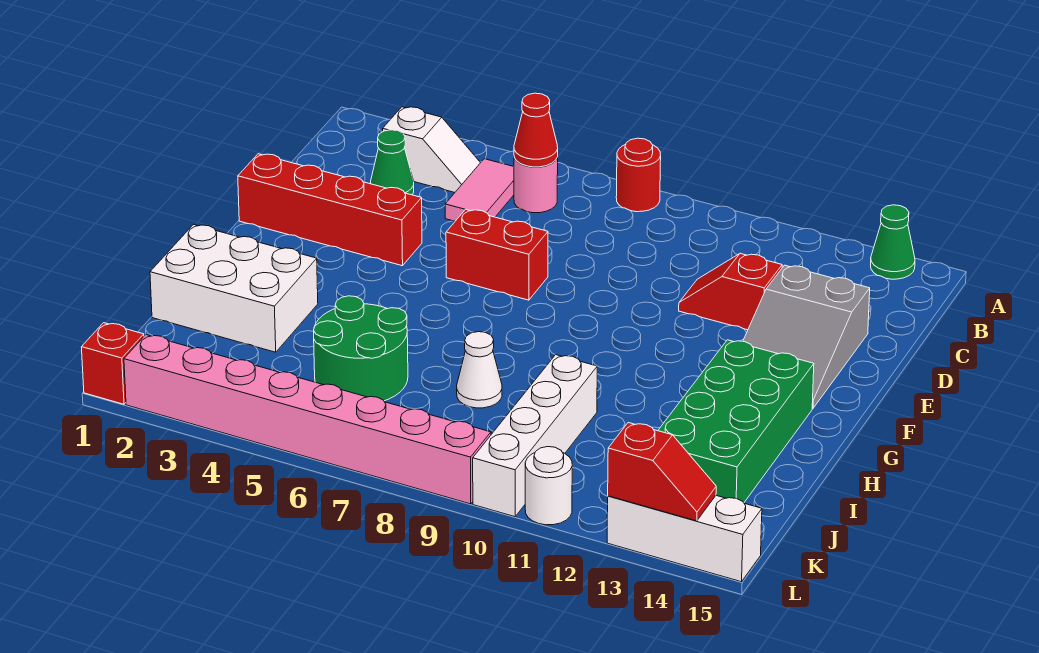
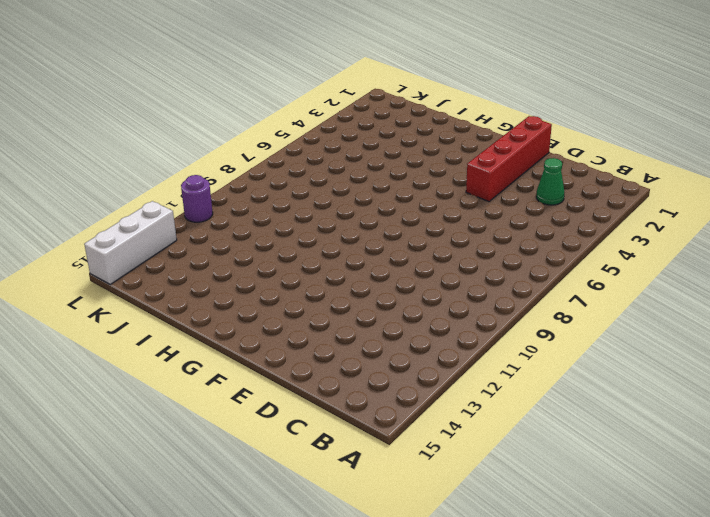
purple round brick L11 level 1 -> white round brick L11 level 1
none -> red round brick A8 level 1
none -> green cone A14 level 1
none -> white slope B3:B4 level 1 top 3

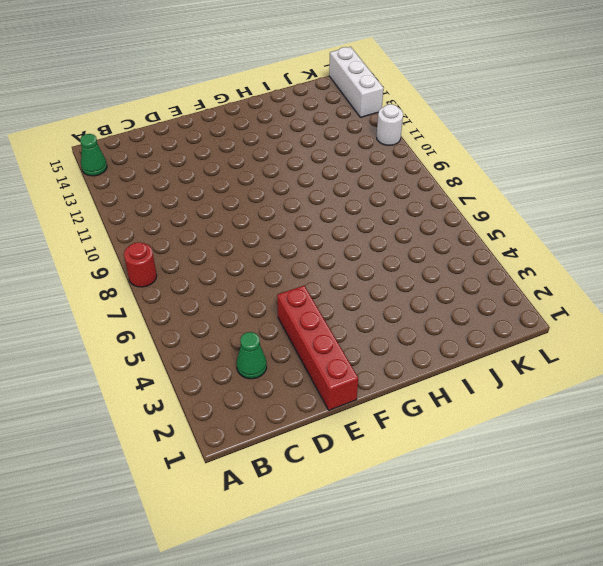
none -> white slope B3:B4 level 1 top 3
none -> pink tile B5:C5 level 1
none -> pink round brick B6 level 1

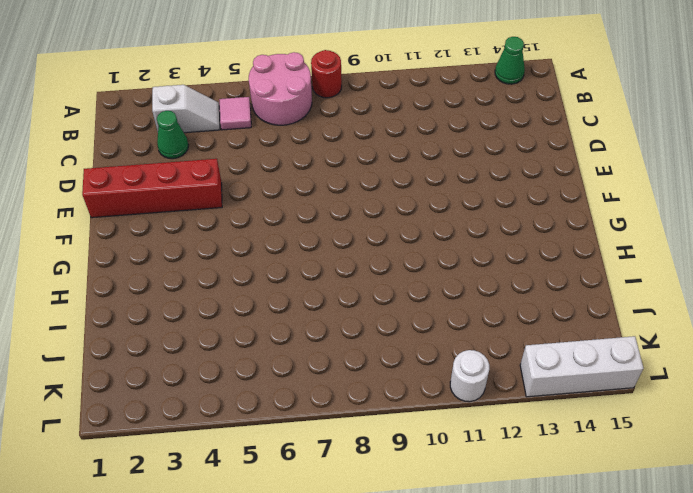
pink round brick A6:B7 level 1 -> pink round brick B6 level 1
pink tile B5 level 1 -> pink tile B5:C5 level 1
none -> red slope D11:D12 level 1 top 12
none -> grey slope D13:F14 level 1 top D
none -> red brick E6:E7 level 1

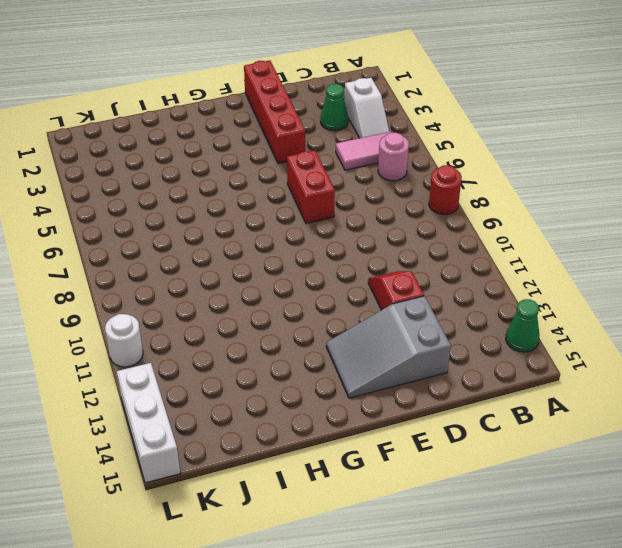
none -> green brick G13:J14 level 1
none -> white brick H1:I3 level 1
none -> green round brick I5:J6 level 1

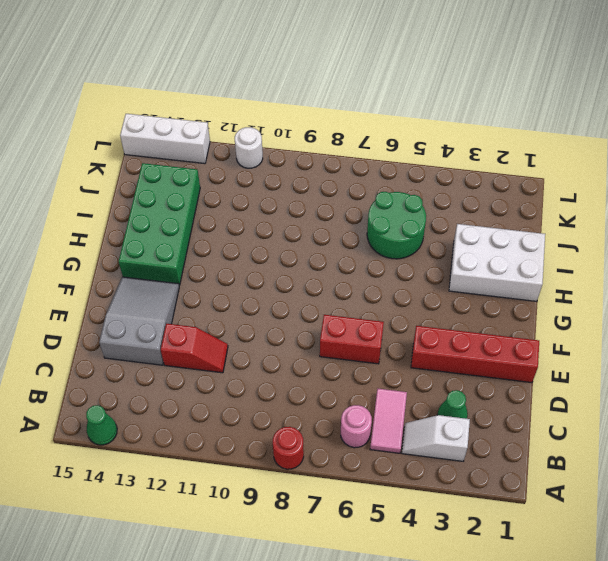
none -> white cone I8 level 1
none -> white brick I10:L10 level 1
none -> red brick L1 level 1

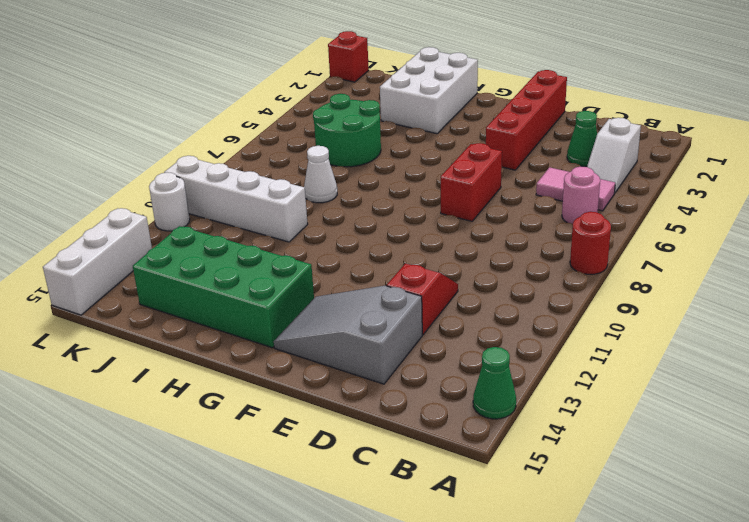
none -> pink brick L2:L9 level 1
none -> red cone B6 level 2
none -> red slope L13:L14 level 2 top 13

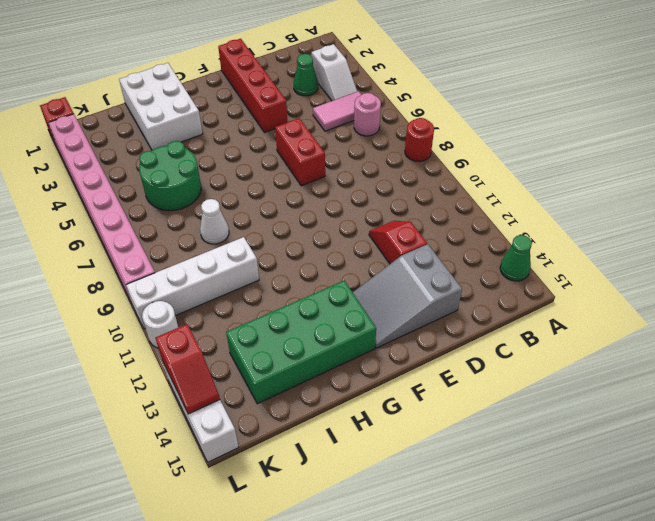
none -> red cone B6 level 2

